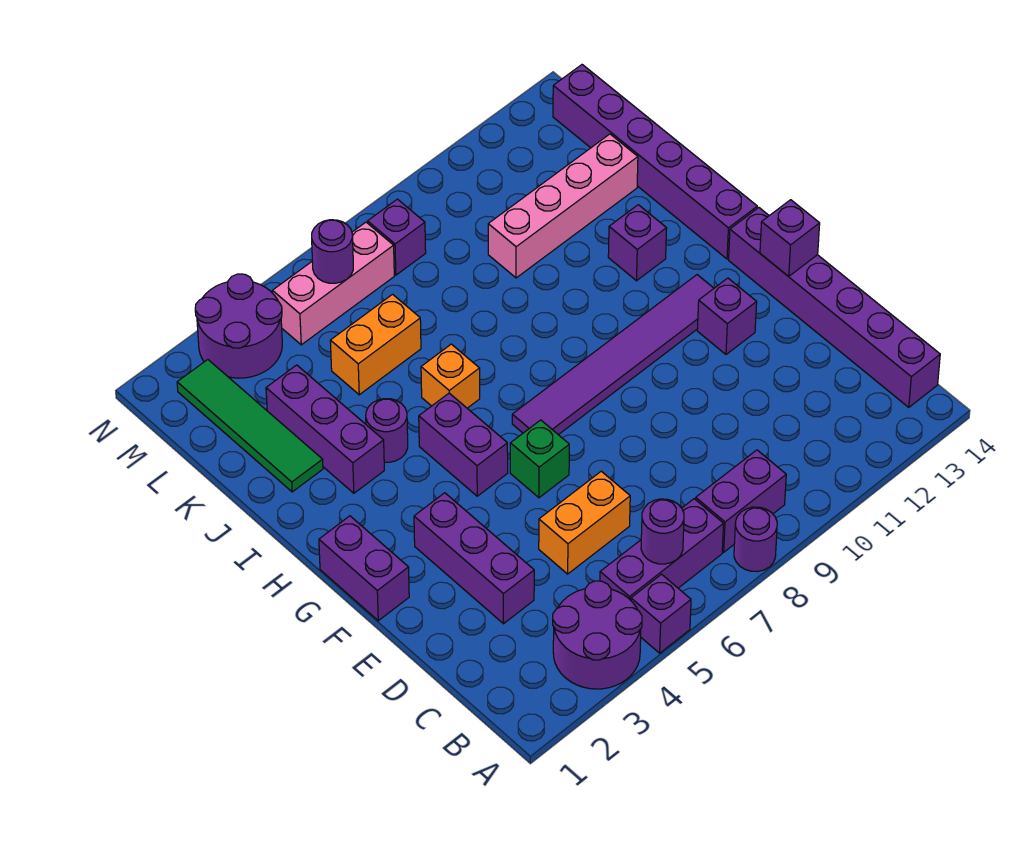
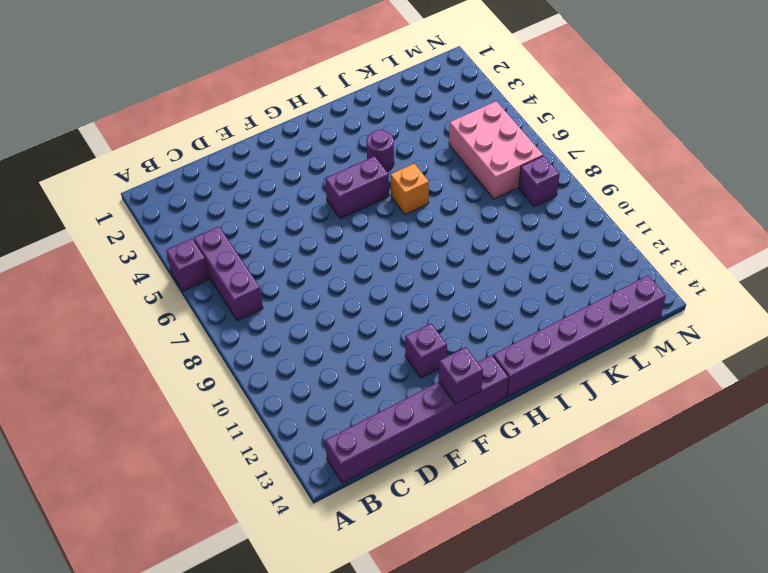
pink brick L5:M7 level 1 -> pink brick M5:M7 level 1
none -> purple round brick A3:B4 level 1
none -> purple round brick A8 level 1
none -> purple brick B8:B9 level 1

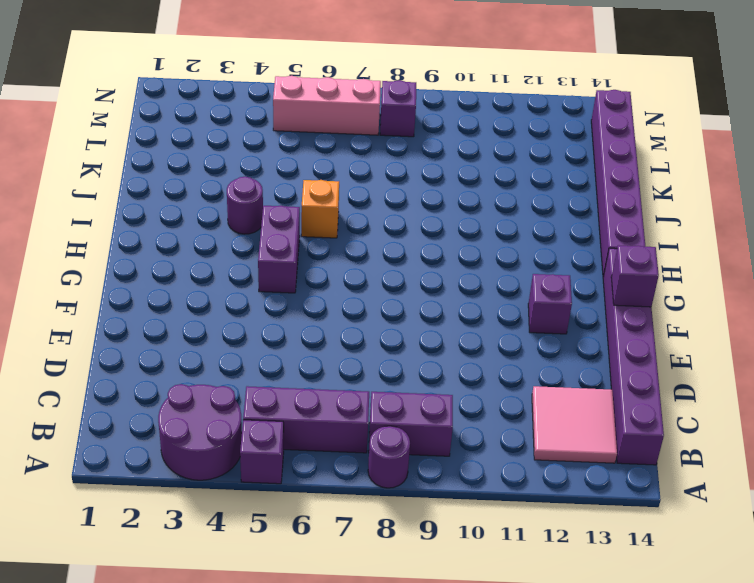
pink tile B12:C13 level 1 -> none
none -> purple brick D3:F3 level 1
none -> orange brick D5:D6 level 1
none -> purple brick F1:G1 level 1

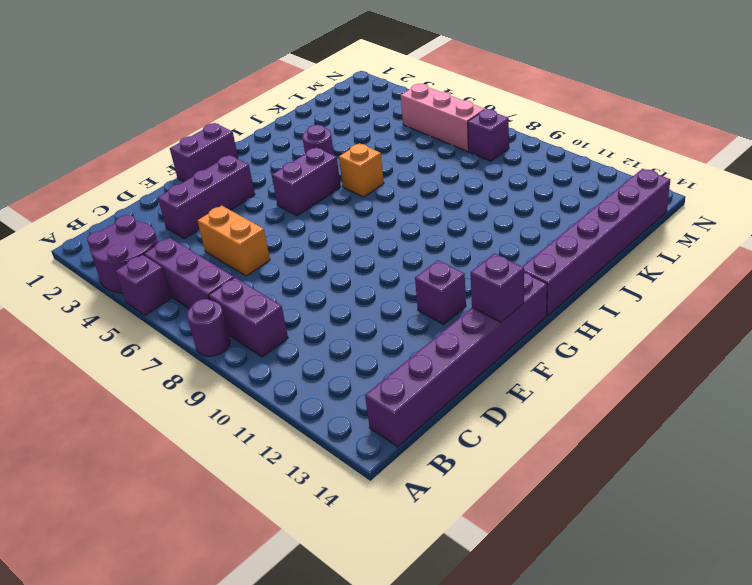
none -> green brick F6 level 1
none -> purple tile G7:G12 level 1
none -> purple brick I3:K3 level 1

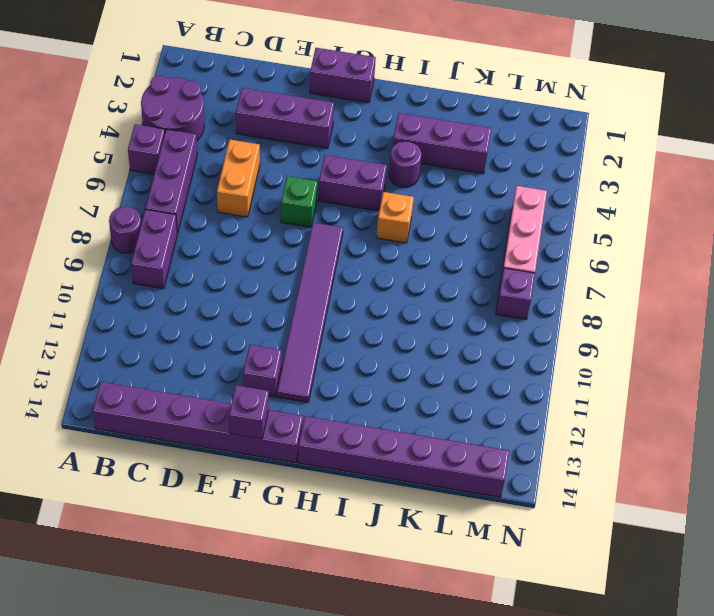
none -> purple brick I12 level 1
none -> green tile J2:M2 level 1
none -> orange brick K5:K6 level 1

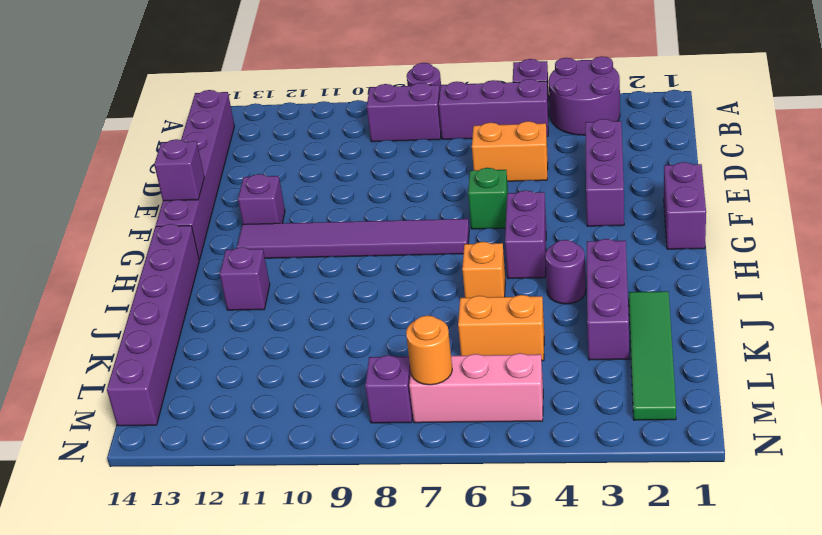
orange round brick M7 level 2 -> none
none -> pink brick K10:K13 level 1
none -> purple round brick M3:N4 level 1
none -> purple round brick B6 level 2

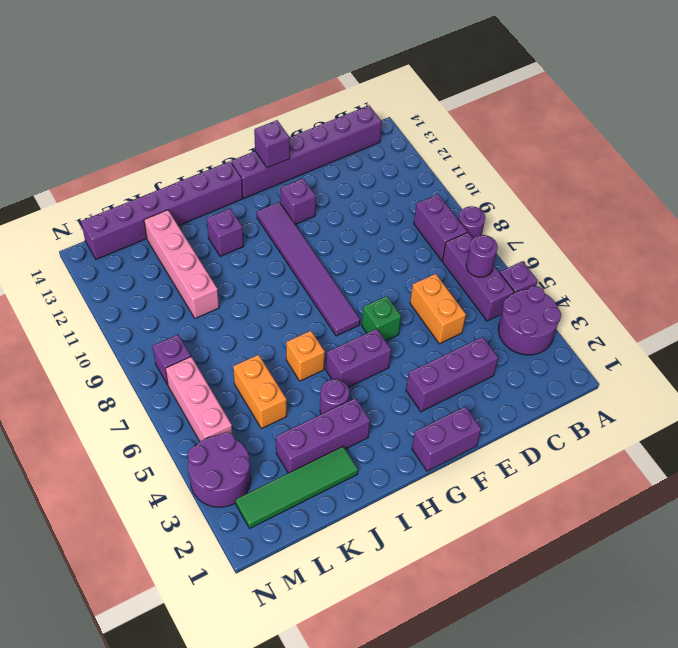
none -> purple round brick M6 level 2

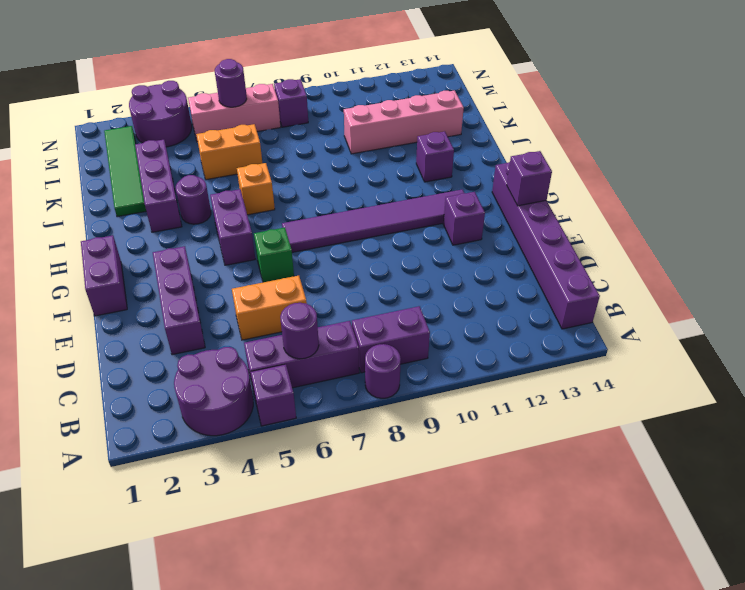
none -> purple brick H14:M14 level 1

